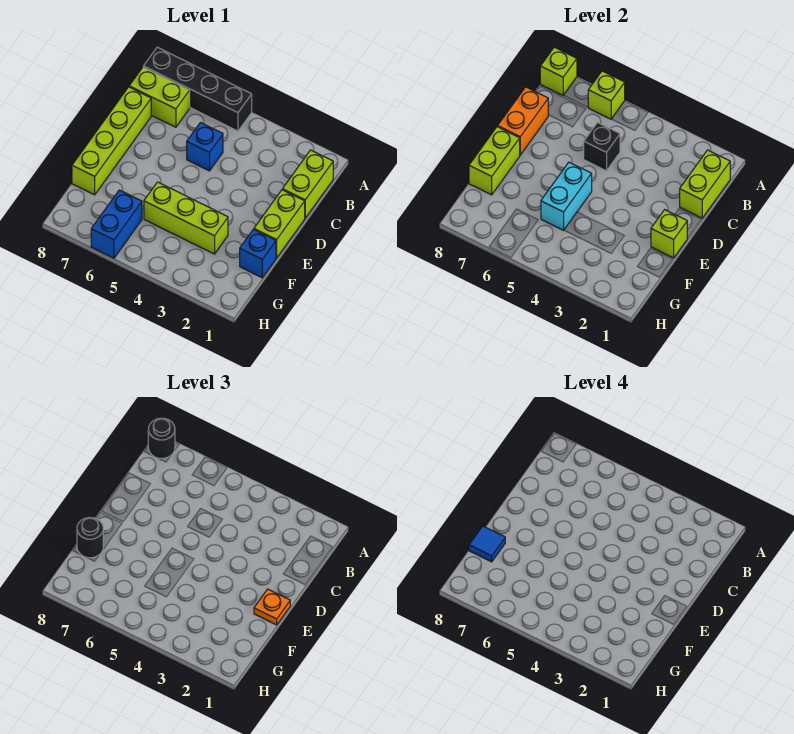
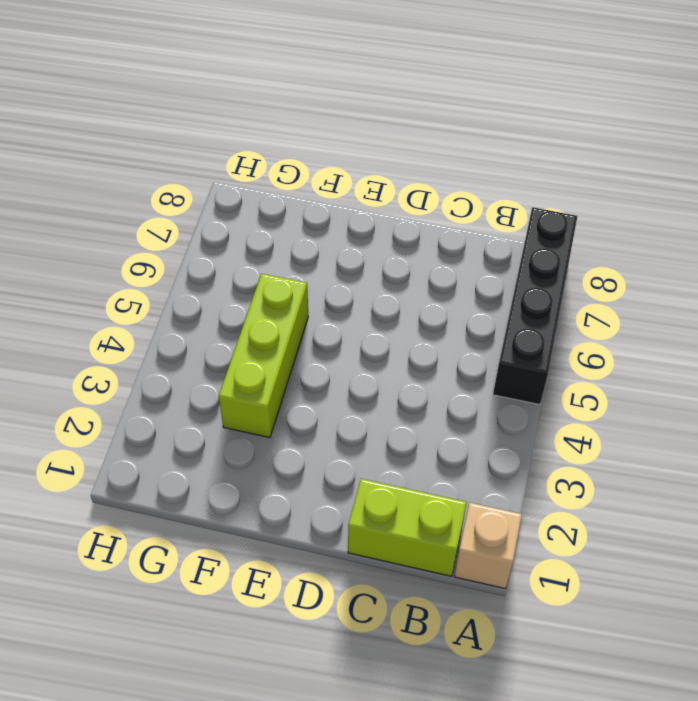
tan brick A1 level 1 -> none
none -> lime brick B7:B8 level 1
none -> blue brick C5 level 1
none -> lime brick C8:F8 level 1

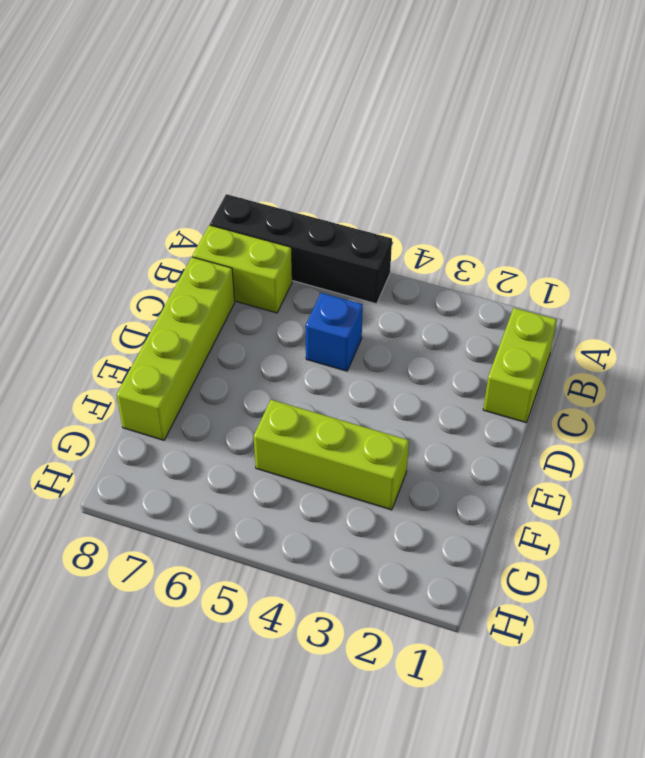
none -> lime brick D1:E1 level 1
none -> blue brick F1 level 1
none -> blue brick G6:H6 level 1

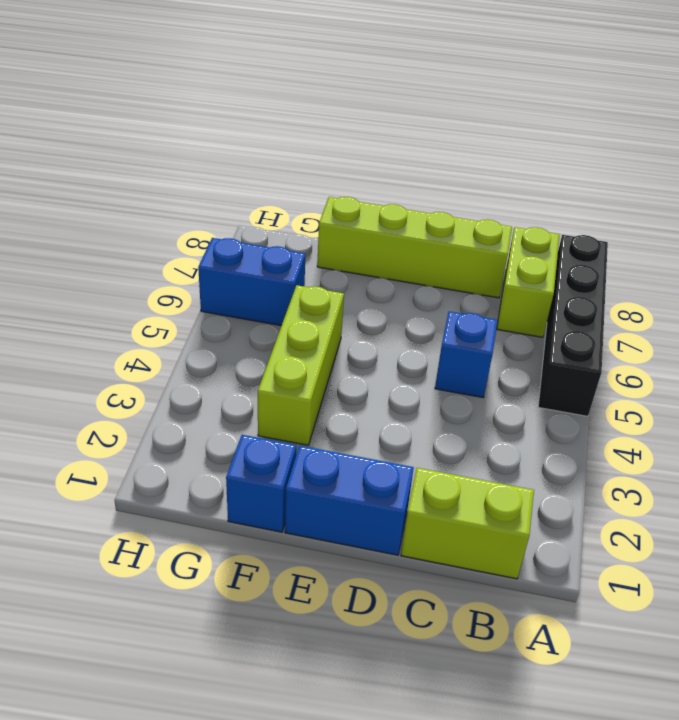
blue brick D1:E1 level 1 -> lime brick D1:E1 level 1
none -> lime brick A6 level 2
none -> lime brick A8 level 2
none -> lime brick B1:C1 level 2

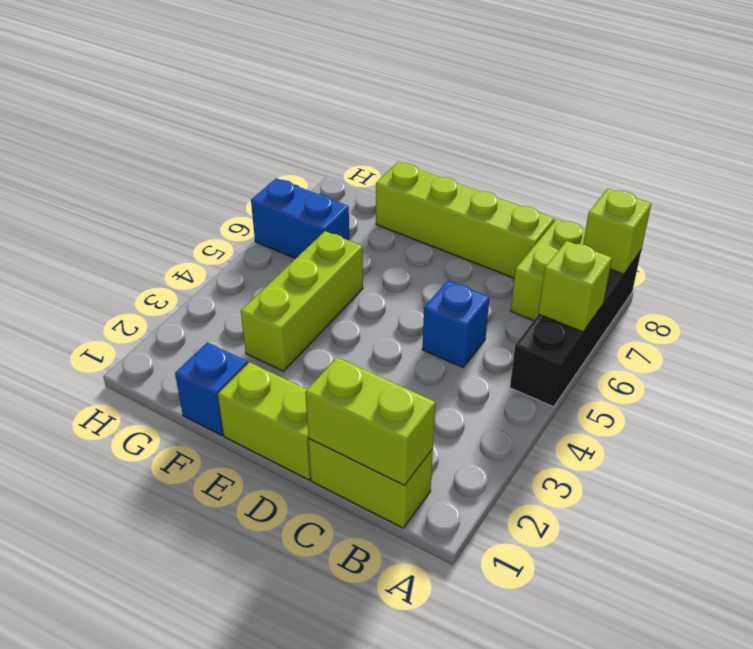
none -> black brick C5 level 2
none -> orange brick C8:D8 level 2
none -> lime brick E1 level 2

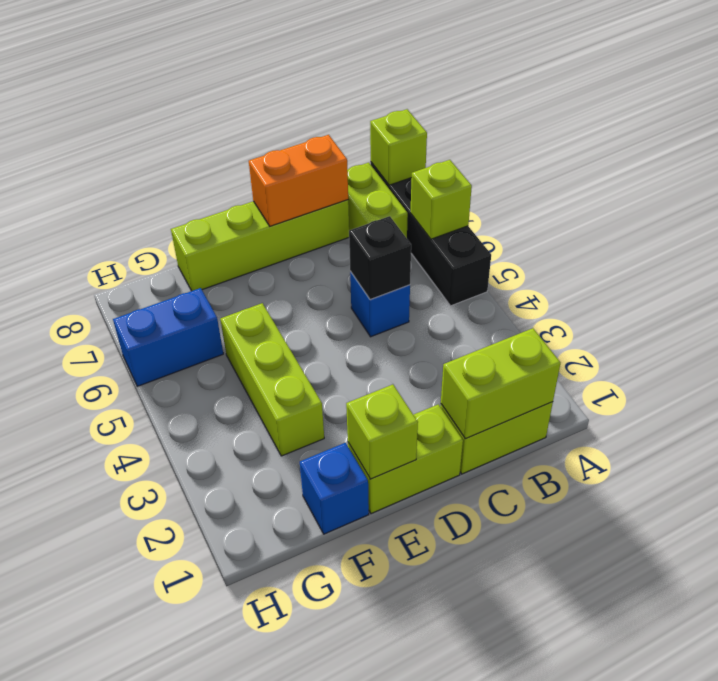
none -> cyan brick E5:F5 level 2
none -> lime brick E8:F8 level 2
none -> black round brick A8 level 3

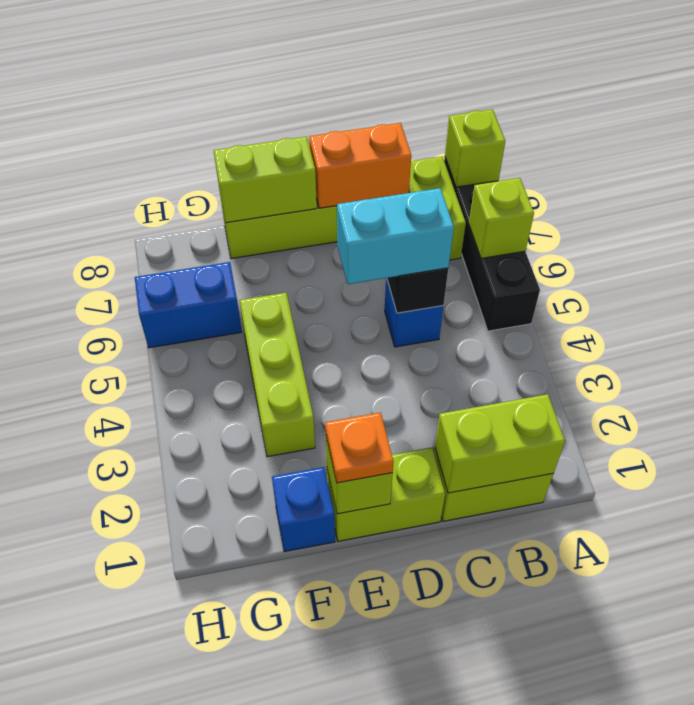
cyan brick C5:D5 level 3 -> cyan brick E5:F5 level 2
none -> black round brick A8 level 3
none -> black round brick F8 level 3
none -> blue tile F8 level 4

